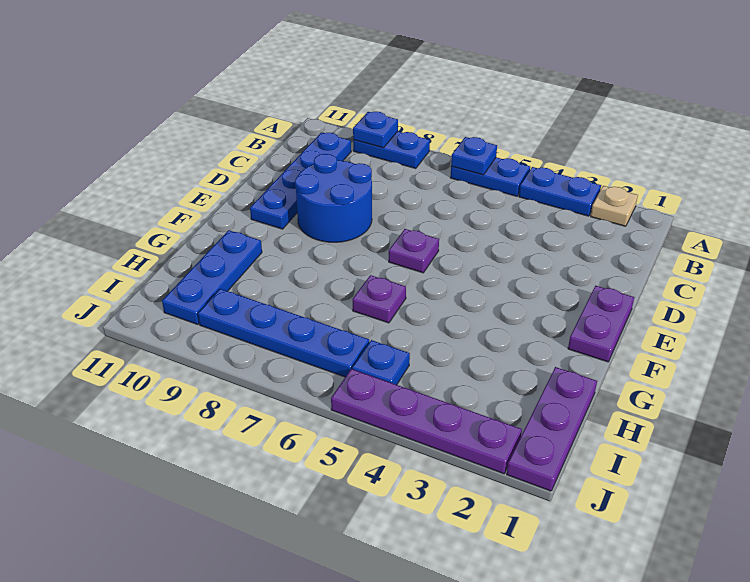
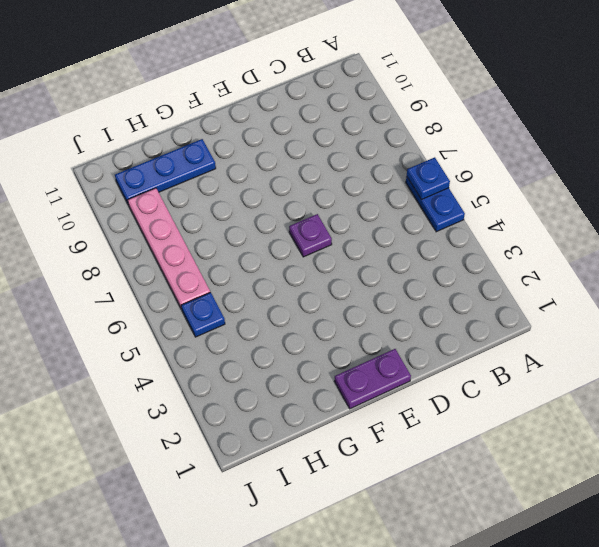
pink plate I6:I9 level 1 -> blue plate I6:I9 level 1
none -> tan plate A2 level 1
none -> blue plate A3:A4 level 1
none -> blue plate A8:A9 level 1

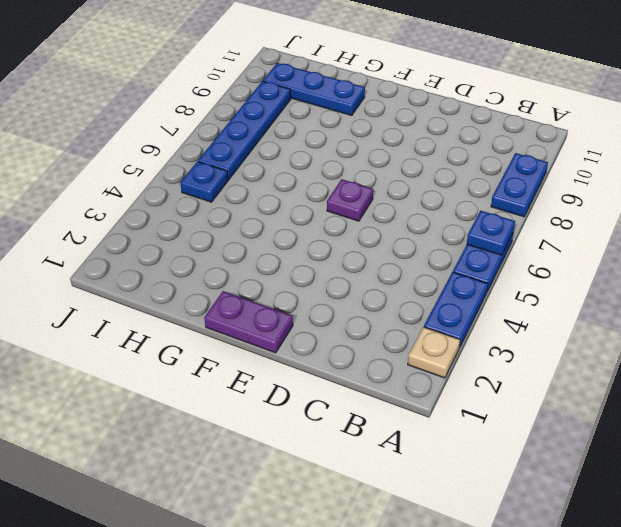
none -> blue plate B10:E10 level 1
none -> blue round brick D8:E9 level 1
none -> purple plate G6 level 1

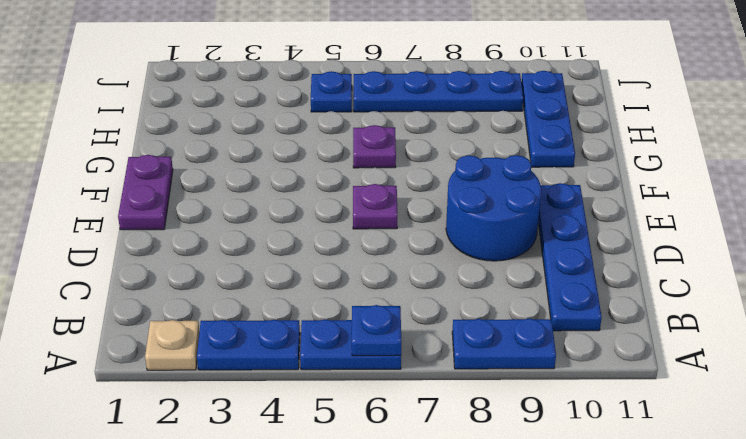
none -> purple plate H1:J1 level 1
none -> purple plate J2:J5 level 1
none -> blue plate A9 level 2

